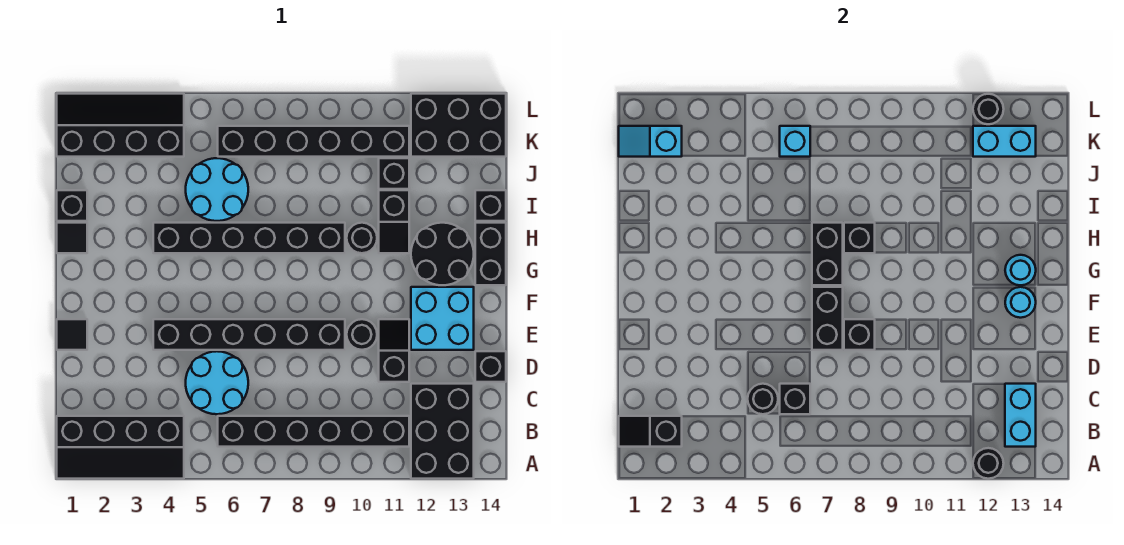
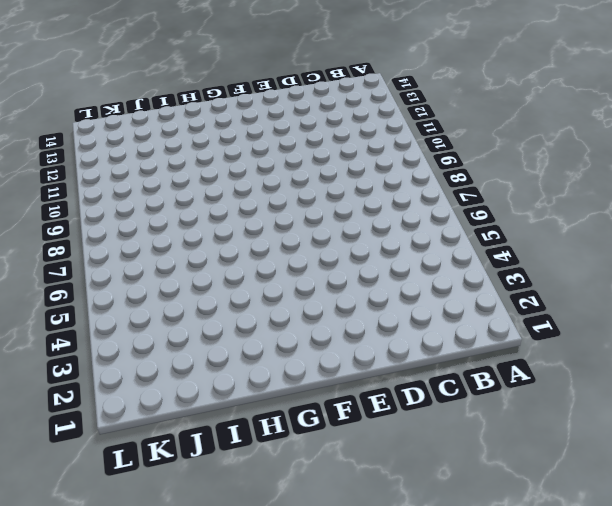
none -> black slope A1:B4 level 1 top B
none -> black brick A12:C13 level 1
none -> black brick B6:B11 level 1
none -> cyan round brick C5:D6 level 1

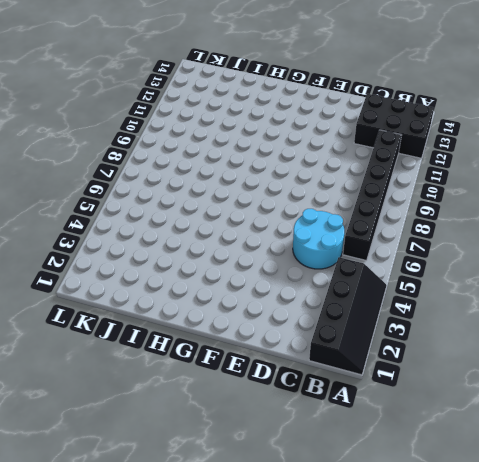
none -> black slope D11:E11 level 1 top D
none -> black brick D14 level 1
none -> black tile E1 level 1
none -> black brick E4:E9 level 1

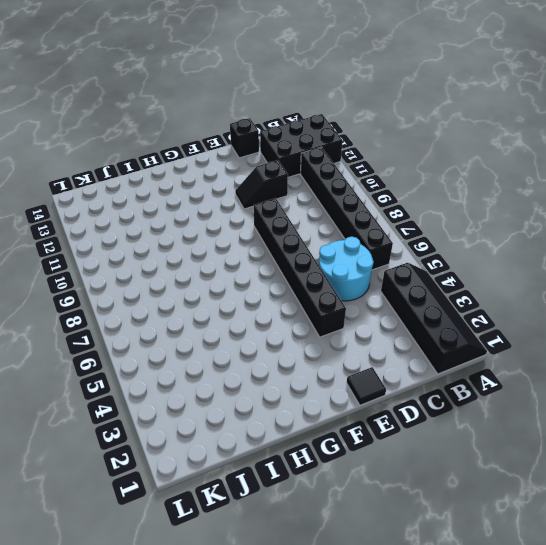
none -> black round brick E10 level 1
none -> cyan brick E12:F13 level 1
none -> black round brick G12:H13 level 1
none -> black brick G14:H14 level 1

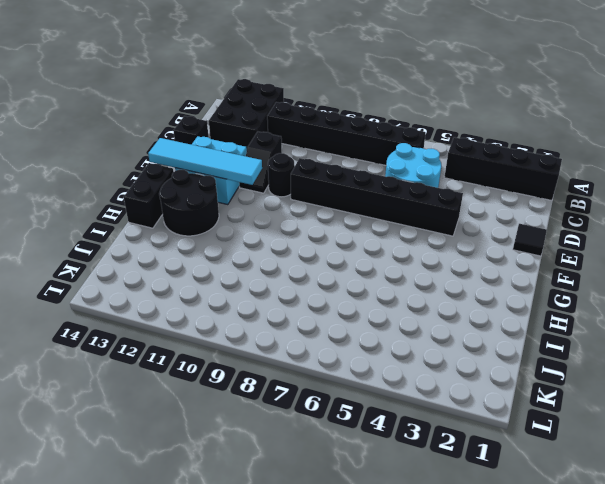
cyan tile F11:F14 level 2 -> cyan round brick F13 level 2
none -> black tile H1 level 1
none -> black brick H4:H9 level 1
none -> black round brick H10 level 1
none -> black slope H11:I11 level 1 top I

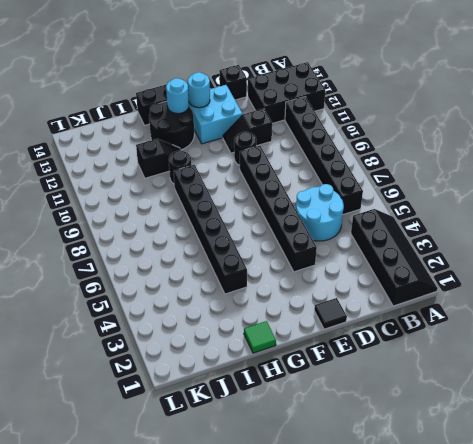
green tile H1 level 1 -> black tile H1 level 1
none -> black brick I1 level 1
none -> cyan round brick I5:J6 level 1
none -> black brick I14 level 1
none -> black brick J11 level 1

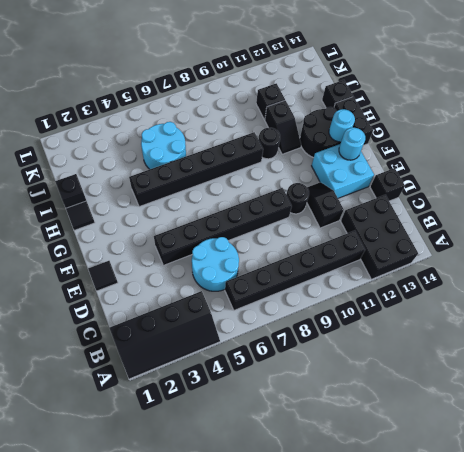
none -> black slope K1:L4 level 1 top K
none -> black brick K6:K11 level 1
none -> black brick K12:L14 level 1
none -> black round brick A12 level 2

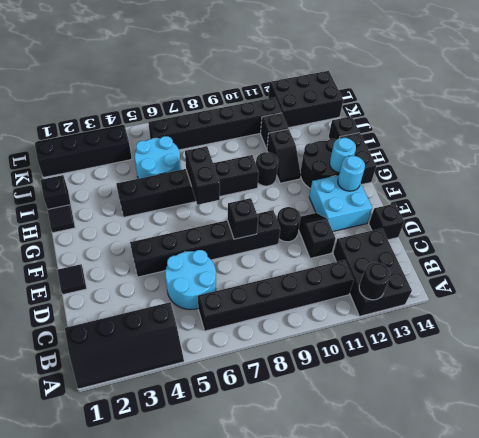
none -> black slope B1:B2 level 2 top 2
none -> cyan brick B13:C13 level 2
none -> black round brick C5 level 2
none -> black brick C6 level 2

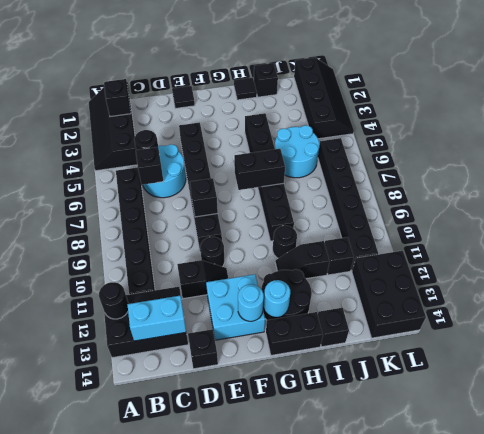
none -> black brick E7:F7 level 2
none -> black brick H8 level 2
none -> cyan slope K1:K2 level 2 top 2
none -> cyan brick K6 level 2

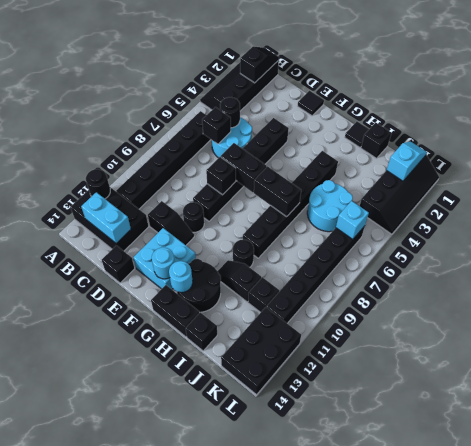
none -> black brick H8 level 2
none -> cyan brick K12:K13 level 2
none -> black round brick L12 level 2

